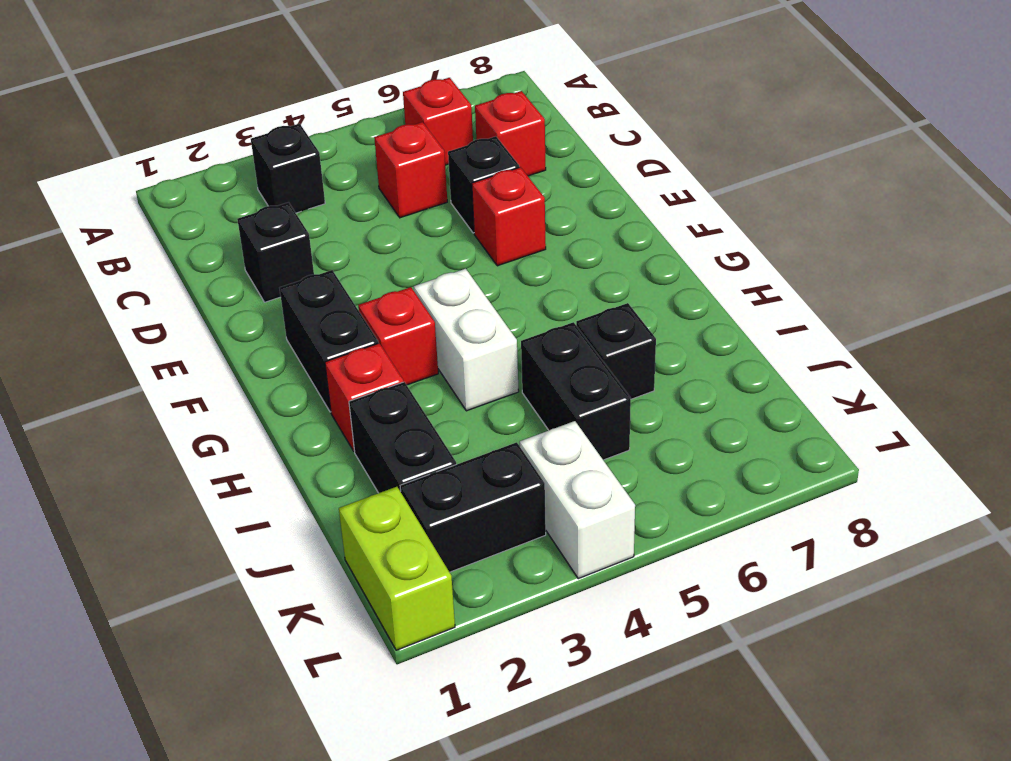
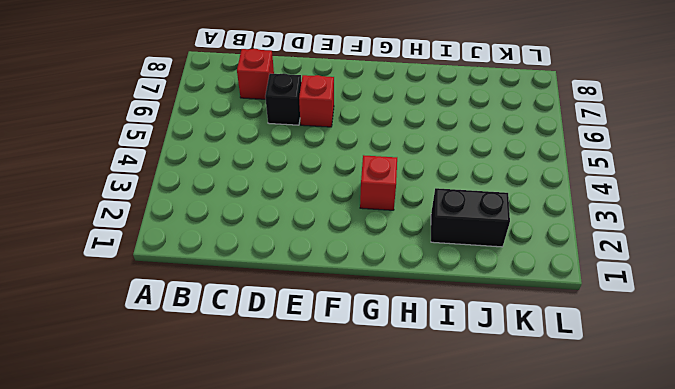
none -> black brick B3 level 1
none -> red brick B6 level 1
none -> red brick C5 level 1

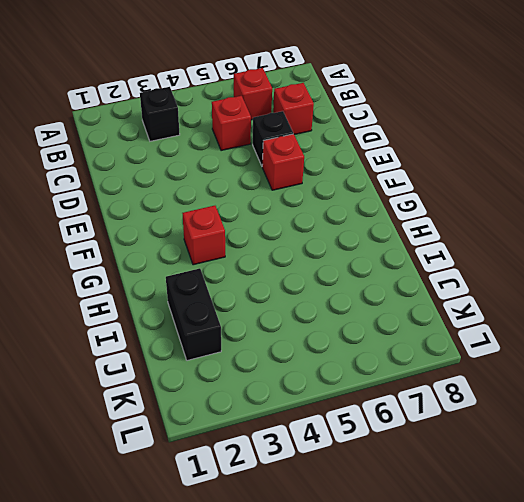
none -> black brick D2 level 1
none -> black brick F2:G2 level 1
none -> white brick G4:H4 level 1

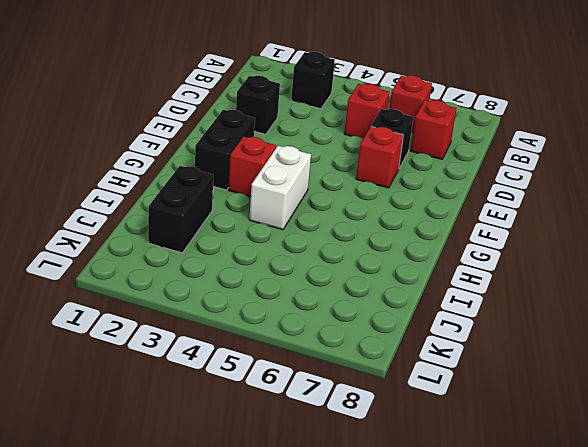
none -> red brick H2 level 1
none -> black brick I5:J5 level 1
none -> black brick I6 level 1

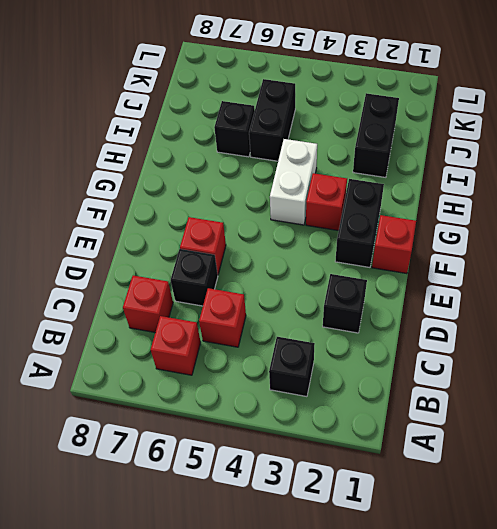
red brick F1 level 1 -> red brick H2 level 1
none -> lime brick K1:L1 level 1
none -> black brick K2:K3 level 1
none -> white brick K4:L4 level 1

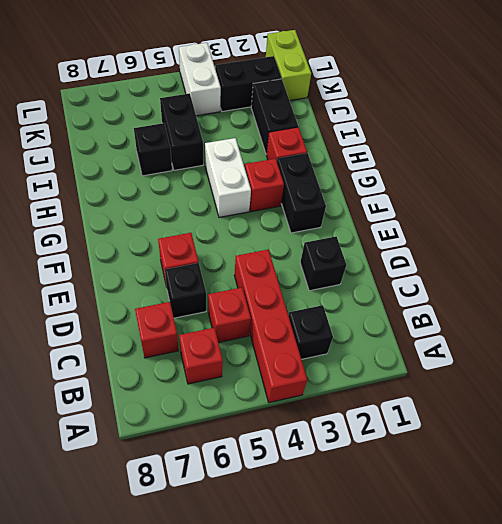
red brick A4:D4 level 1 -> none

